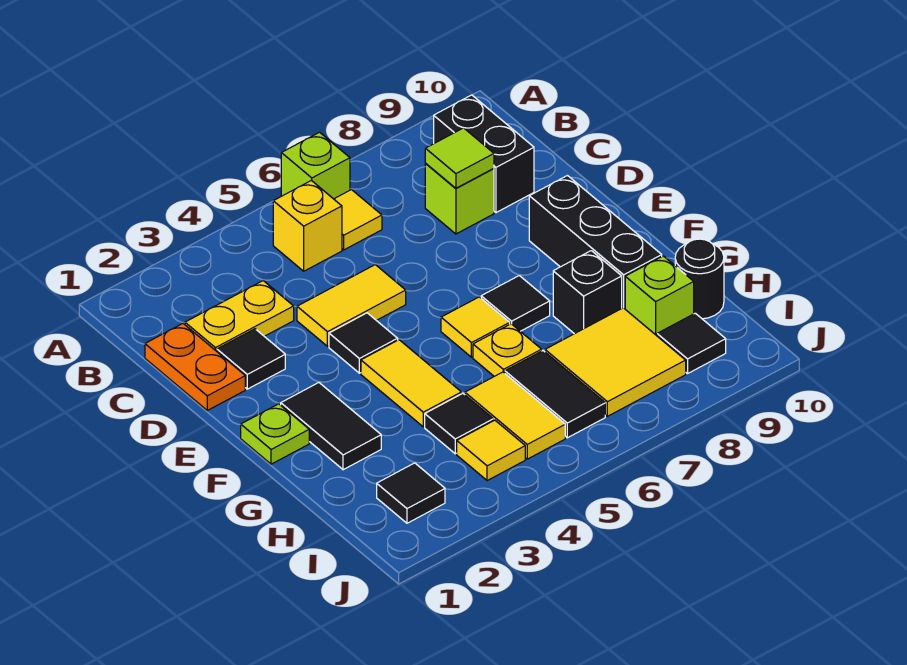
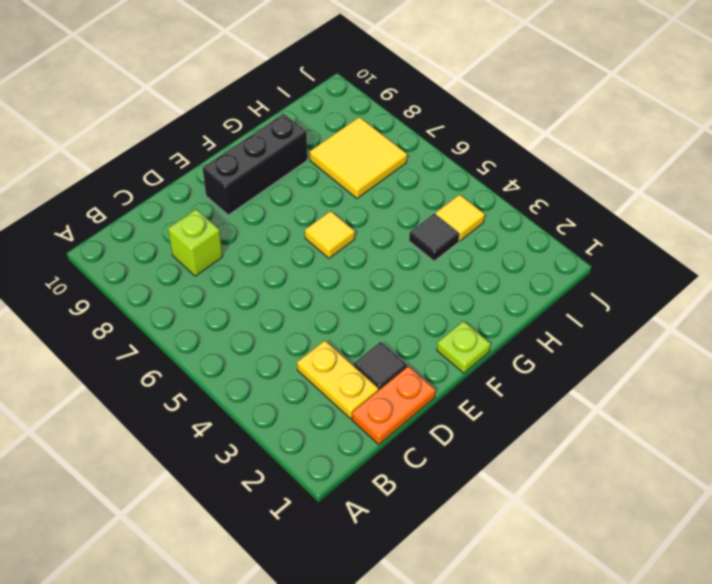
none -> lime brick A6 level 1
none -> yellow brick B5 level 1
none -> yellow tile B6 level 1

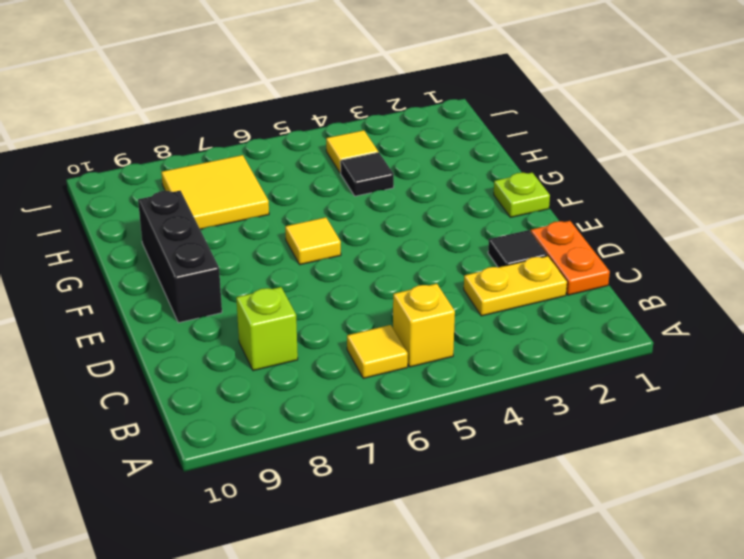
none -> lime brick A6 level 1
none -> black brick B9:C9 level 1
none -> yellow tile D4:D5 level 1

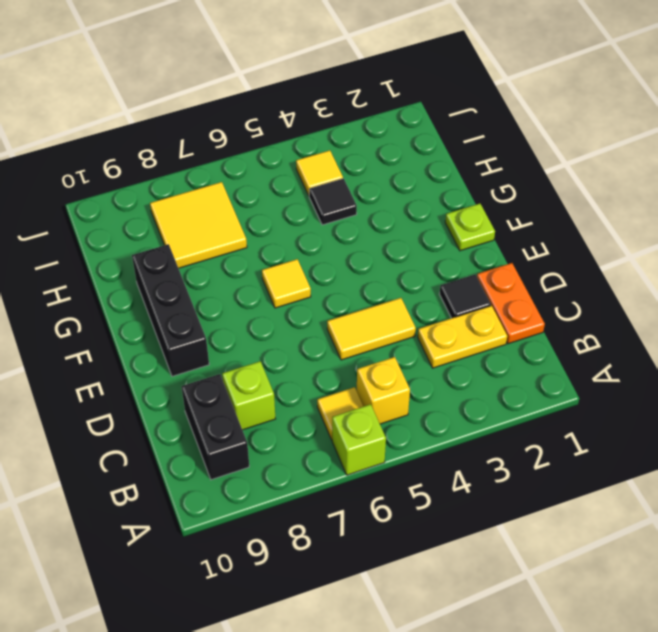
none -> black tile E4 level 1
none -> black tile F2:G2 level 1
none -> yellow tile F4:G4 level 1

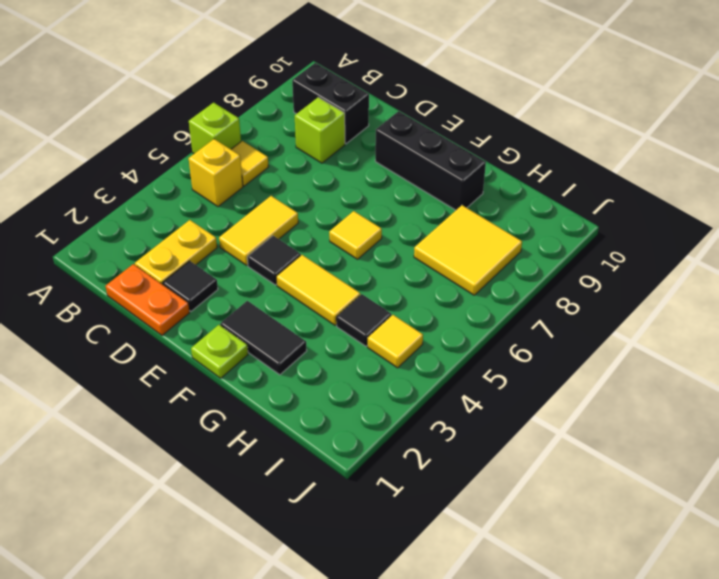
none -> black tile F7 level 1
none -> yellow plate G6 level 1
none -> black brick G8 level 1

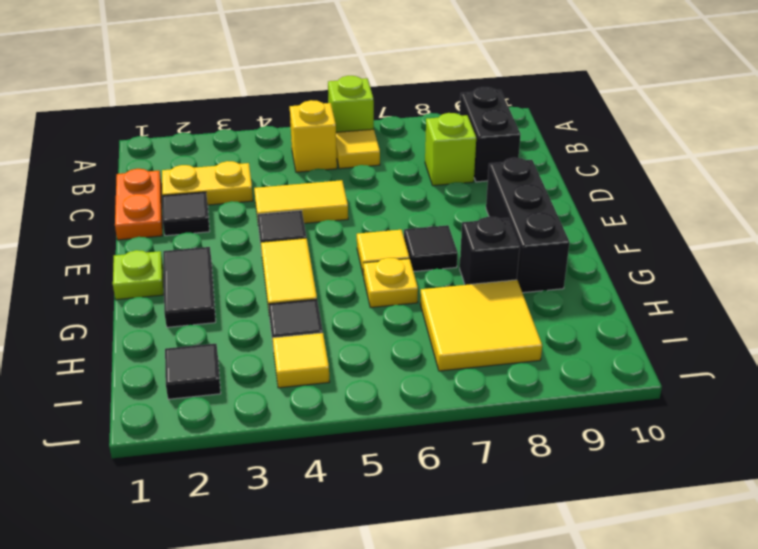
none -> yellow tile H5:I5 level 1
none -> black tile H6:I6 level 1
none -> lime brick H9 level 1

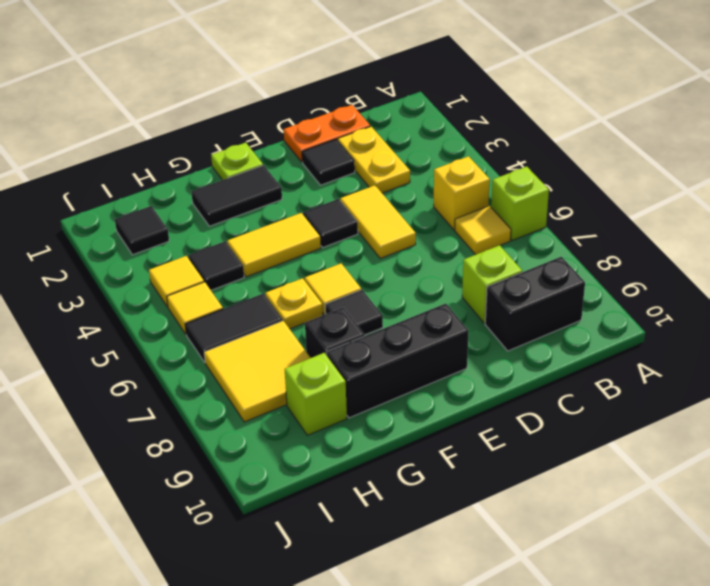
yellow tile I5 level 1 -> yellow tile H5:I5 level 1
none -> black round brick H10 level 1
none -> black tile I9 level 1
none -> lime tile C8 level 2

